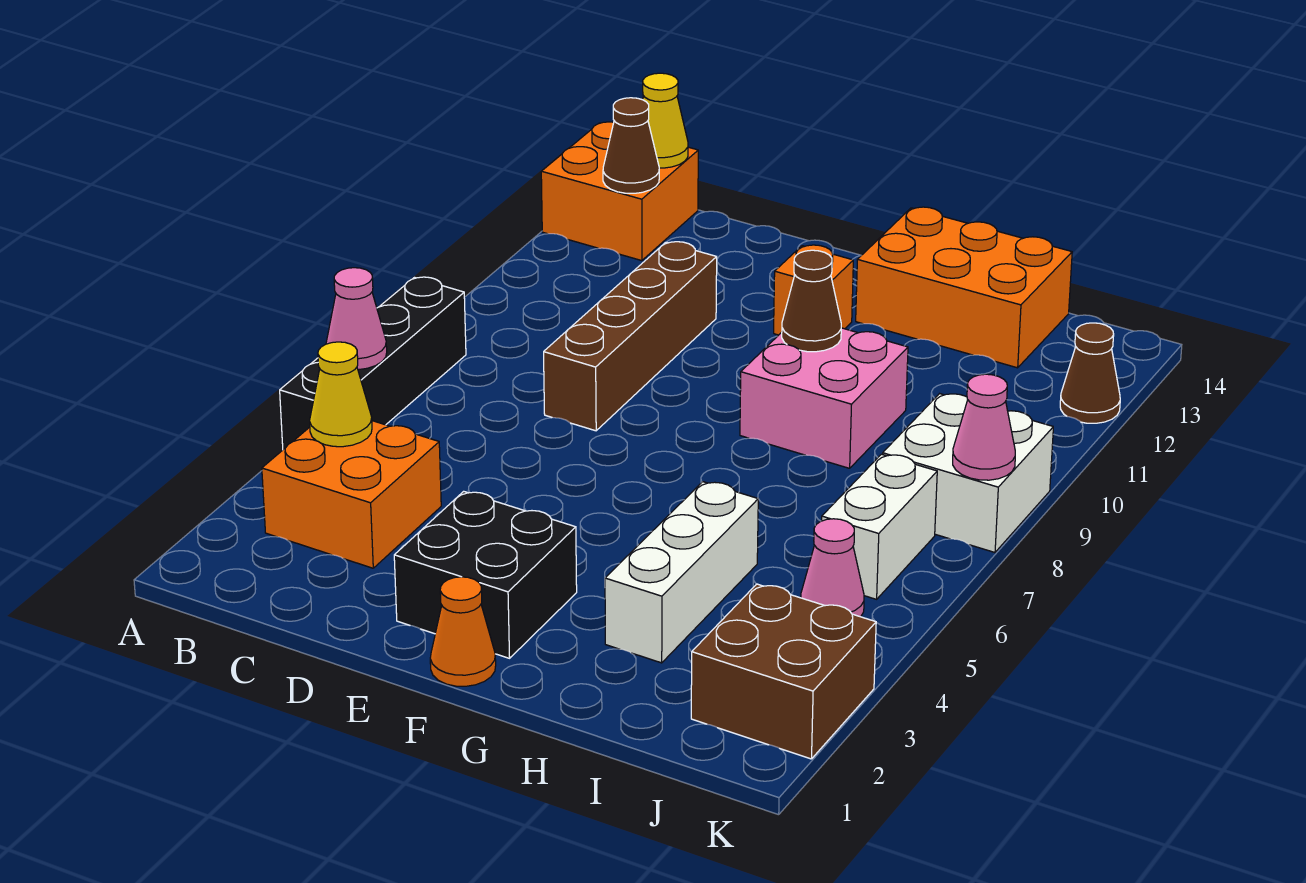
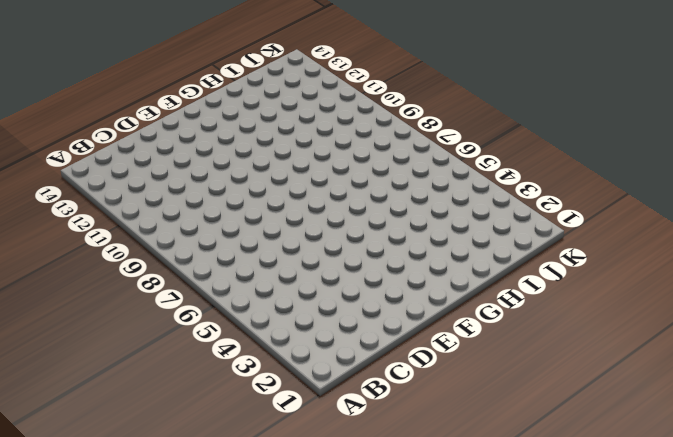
none -> black brick A5:A8 level 1
none -> orange brick A13:B14 level 1
none -> orange brick B3:C4 level 1

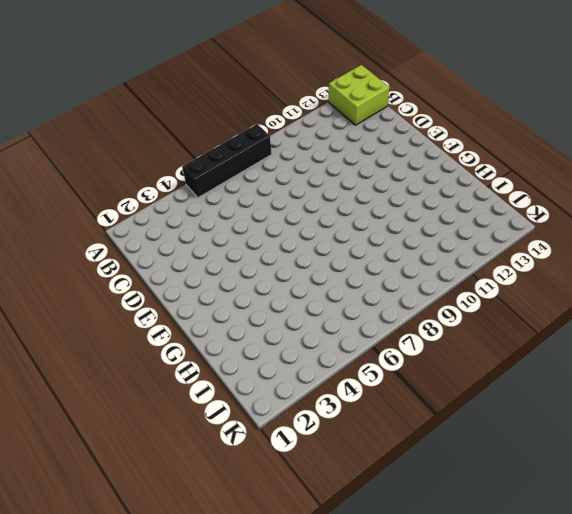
lime brick A13:B14 level 1 -> orange brick A13:B14 level 1
none -> orange brick B3:C4 level 1
none -> brown brick D8:D11 level 1
none -> black brick E2:F3 level 1

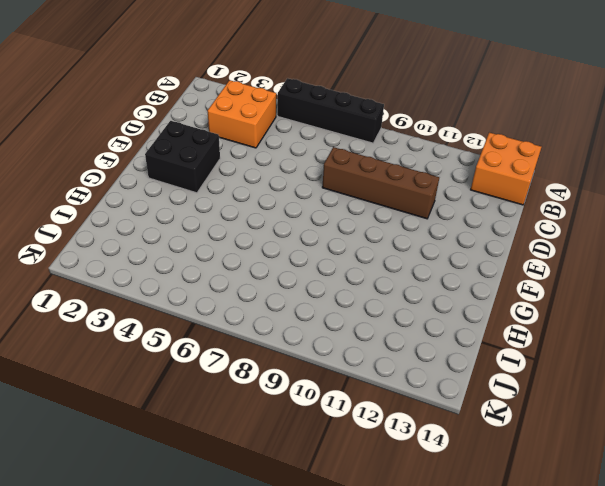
none -> orange cone F1 level 1
none -> orange brick F12 level 1
none -> pink brick G9:H10 level 1

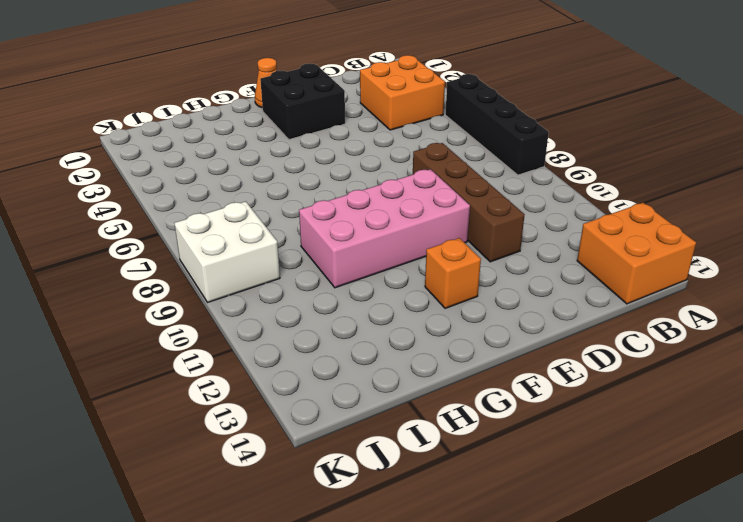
pink brick E9:H10 level 1 -> pink brick G9:H10 level 1
none -> orange brick G13:I14 level 1
none -> white brick H3:H5 level 1
none -> brown brick J2:K3 level 1

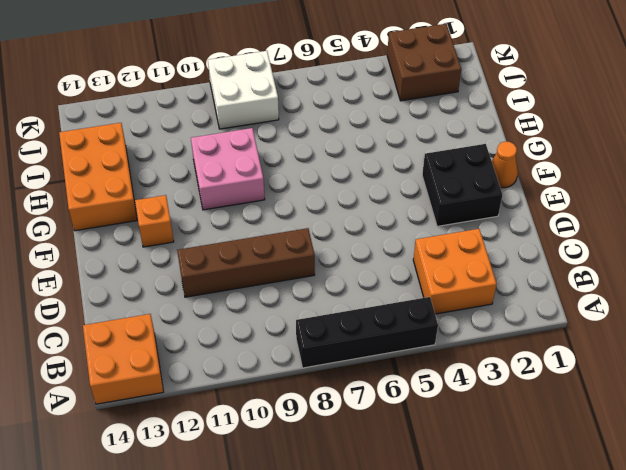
none -> white brick H3:H5 level 1
none -> pink cone J5 level 1
none -> white brick J6:J7 level 1

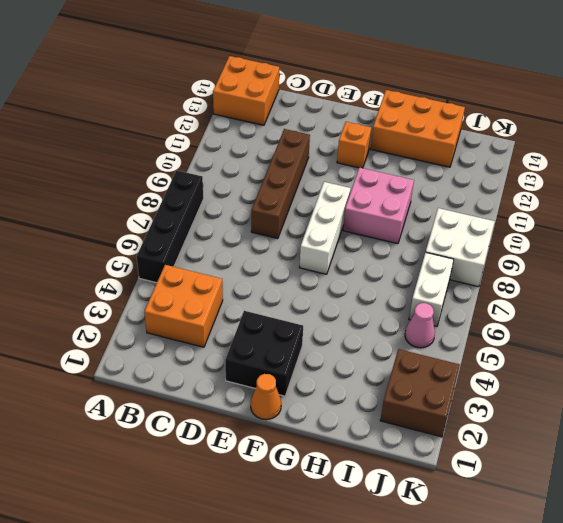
white brick F7:F9 level 1 -> white brick H3:H5 level 1
none -> brown cone K12 level 1
none -> pink cone A6 level 2
none -> yellow cone B4 level 2

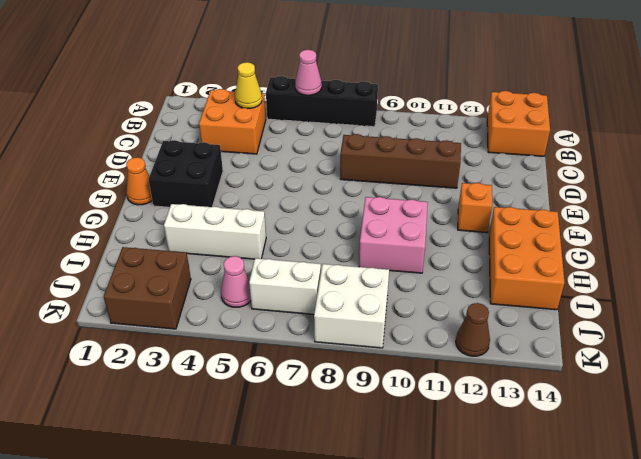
none -> brown cone B13 level 2
none -> yellow cone B14 level 2
none -> brown cone G10 level 2

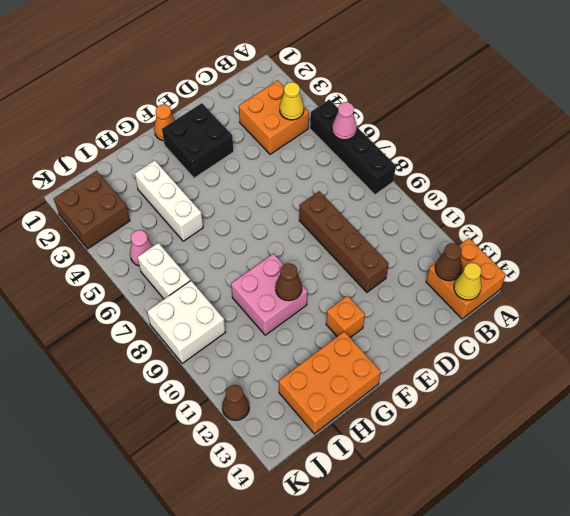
none -> pink cone K8 level 2

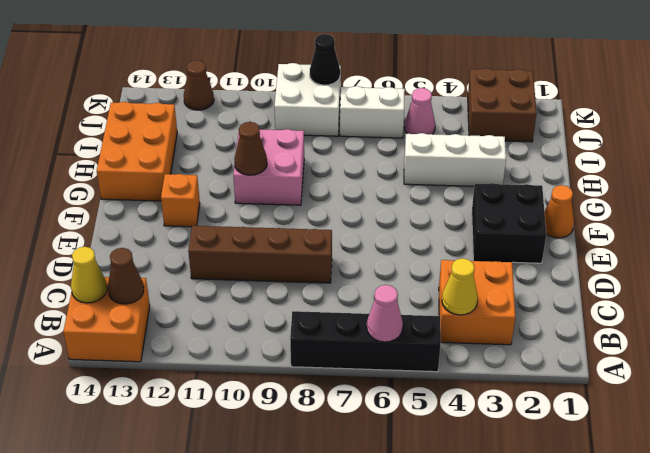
black cone K8 level 2 -> pink cone K8 level 2

